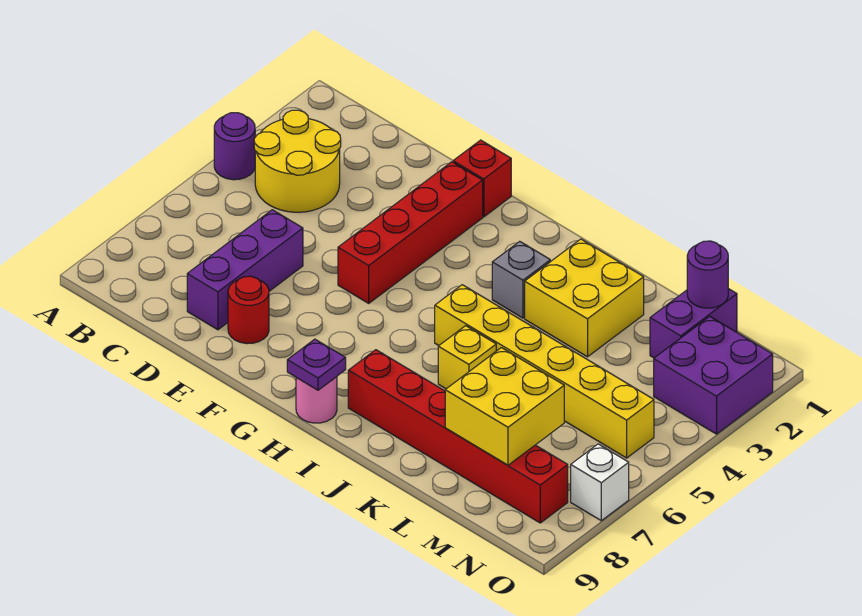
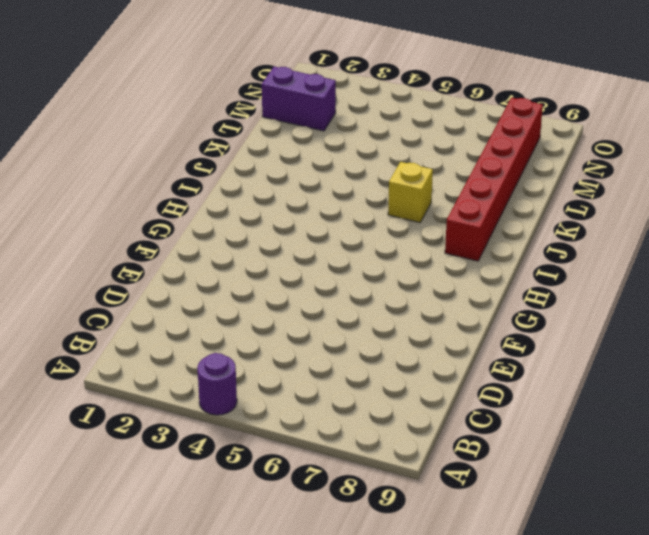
none -> yellow round brick B3:C4 level 1
none -> purple brick D6:D8 level 1
none -> red round brick E8 level 1

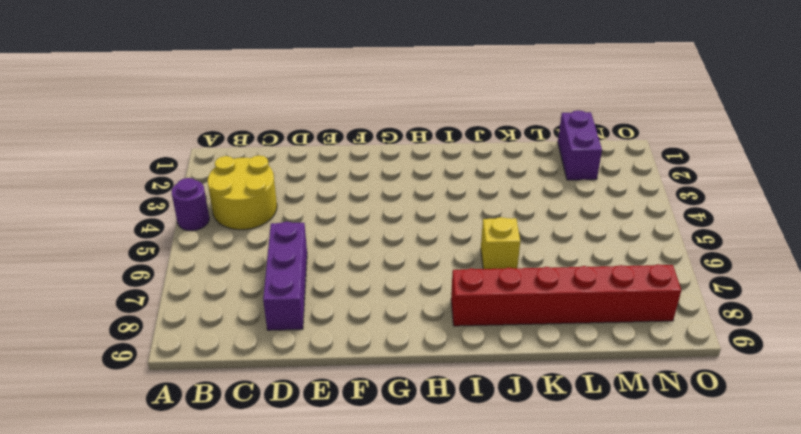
none -> red round brick E8 level 1
none -> red brick F1 level 1
none -> red brick F2:F5 level 1

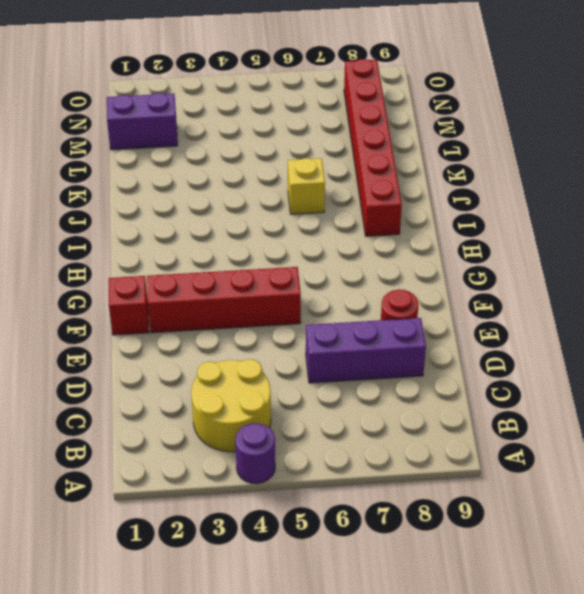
none -> pink round brick H9 level 1
none -> grey brick I3 level 1
none -> yellow brick I5:N5 level 1

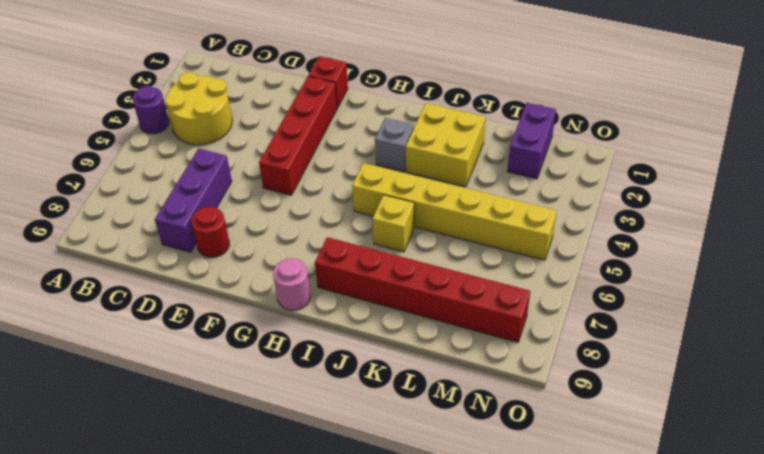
none -> purple brick N2:O3 level 1
none -> white brick O7 level 1
none -> purple plate H9 level 2

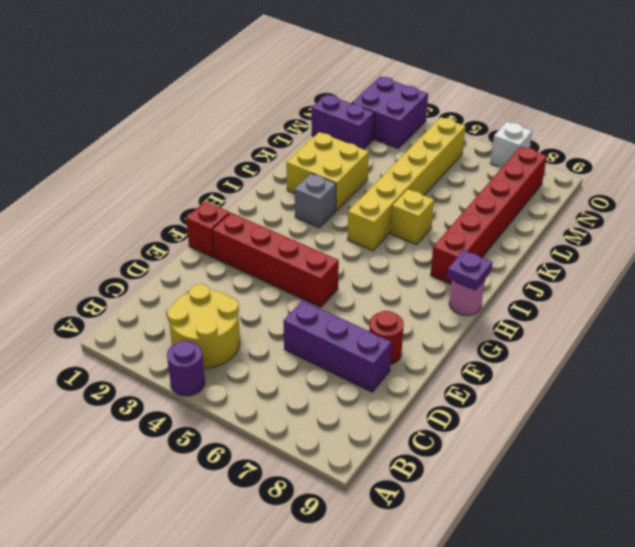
none -> yellow brick L7:M8 level 2
none -> purple round brick M1 level 2

